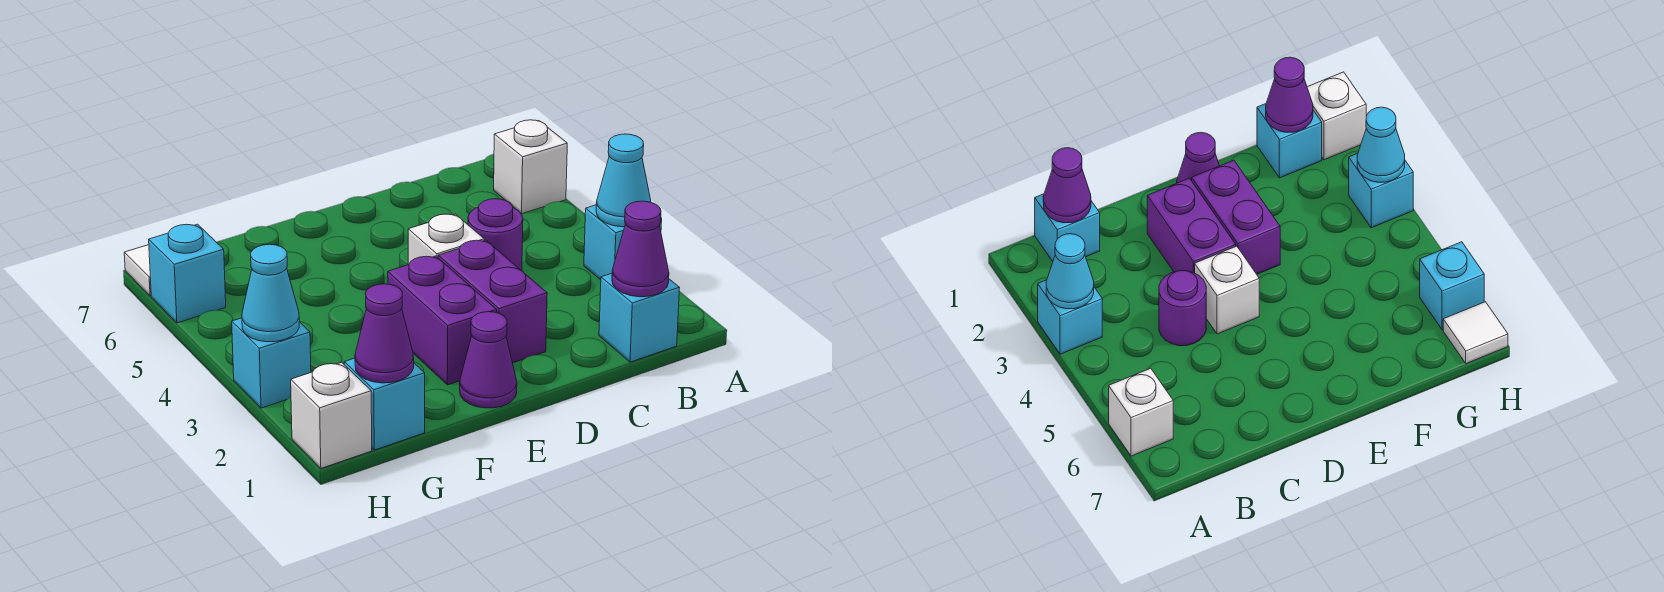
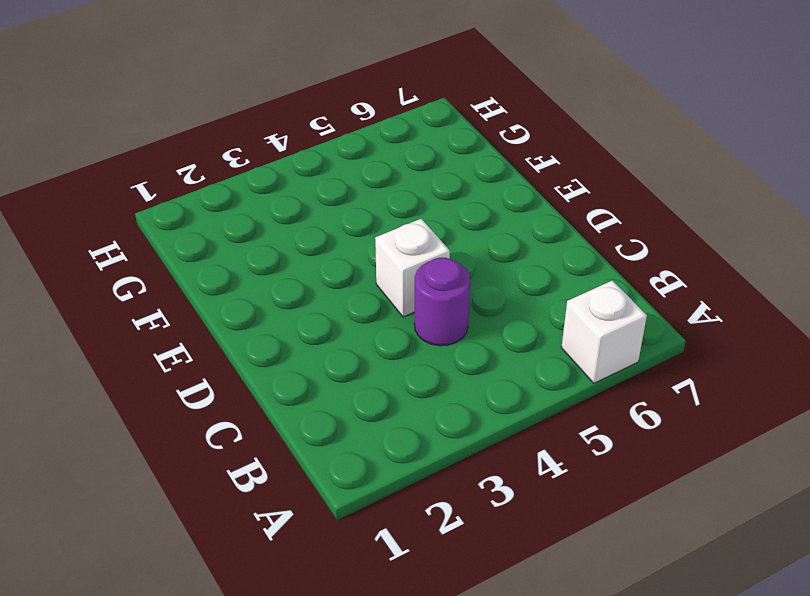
none -> cyan brick A3 level 1
none -> cyan brick B1 level 1
none -> purple brick D2:D3 level 1

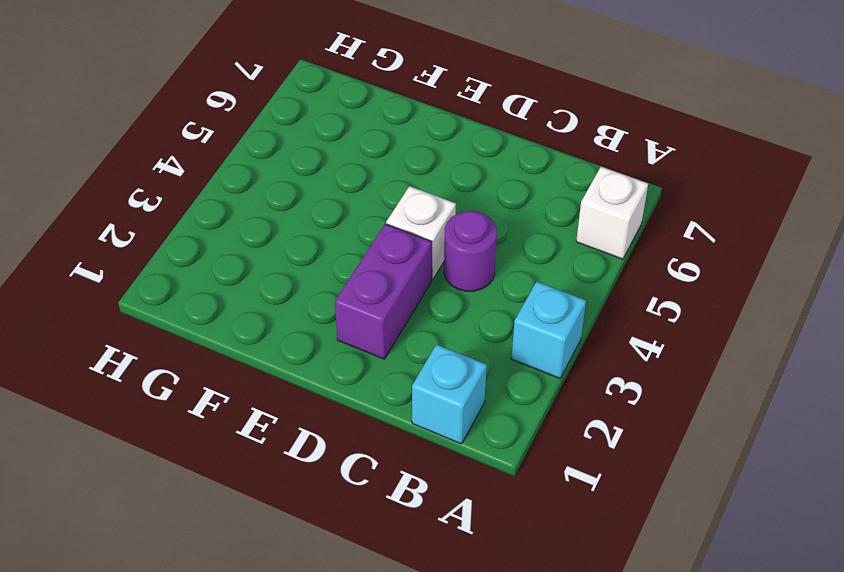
none -> purple cone E1 level 1
none -> purple brick E2:E3 level 1
none -> cyan brick G1 level 1

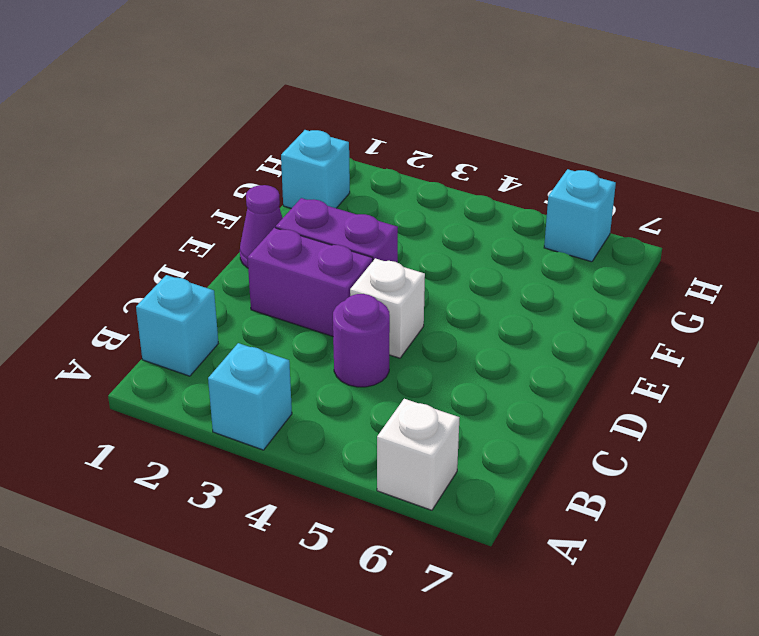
none -> white brick H1 level 1
none -> cyan brick H3 level 1
none -> white tile H7 level 1

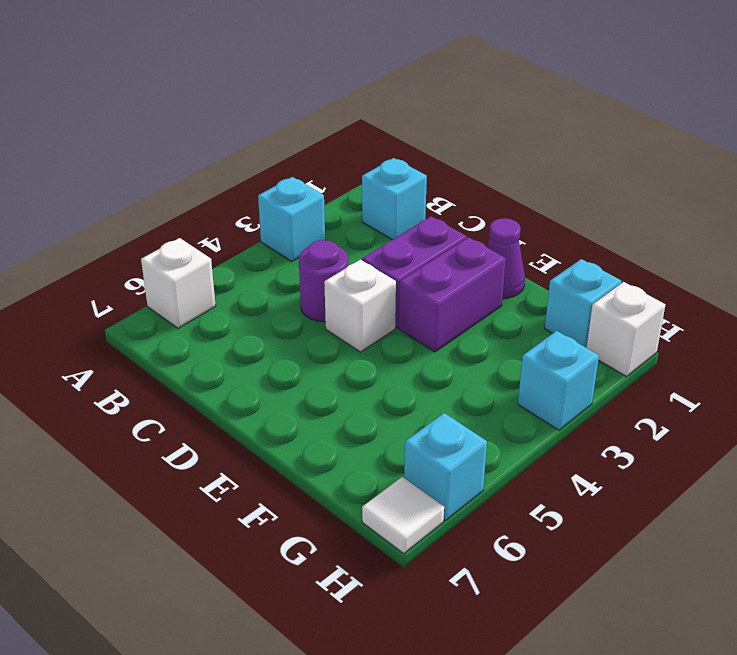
none -> cyan cone A3 level 2
none -> purple cone B1 level 2
none -> purple cone G1 level 2

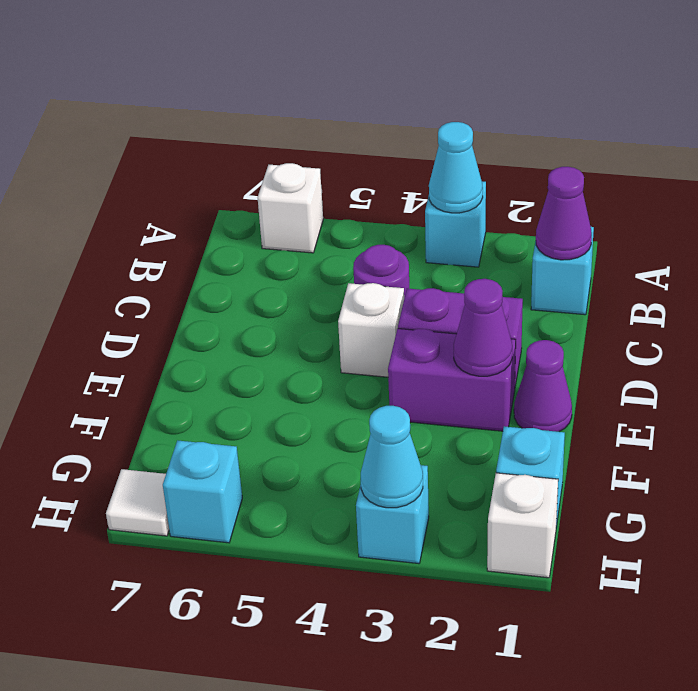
purple cone E2 level 2 -> purple cone G1 level 2

